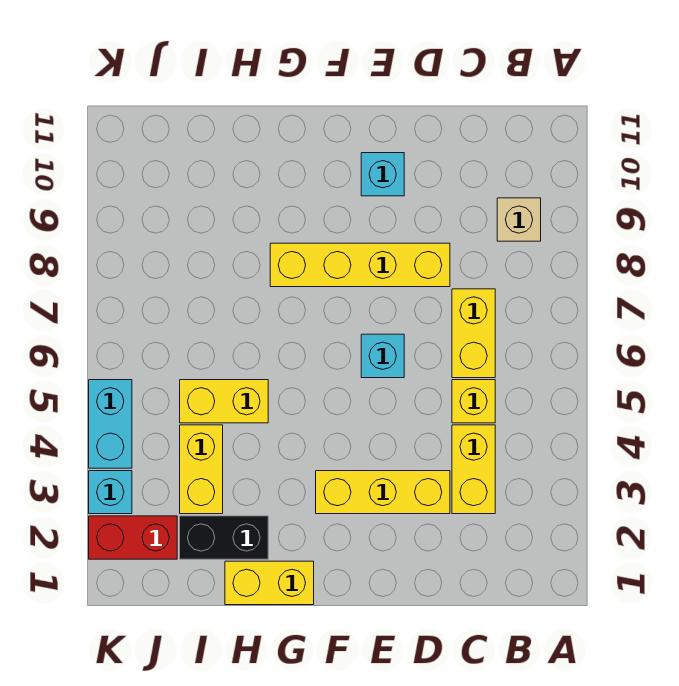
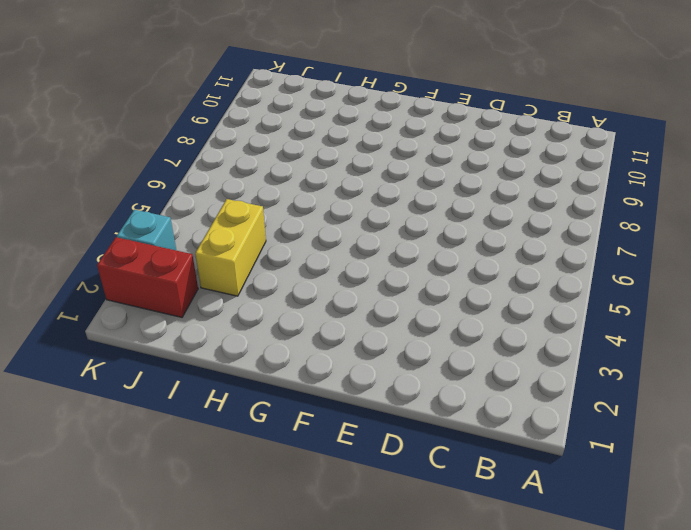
none -> tan brick B9 level 1
none -> yellow brick C3:C4 level 1
none -> yellow brick C5 level 1

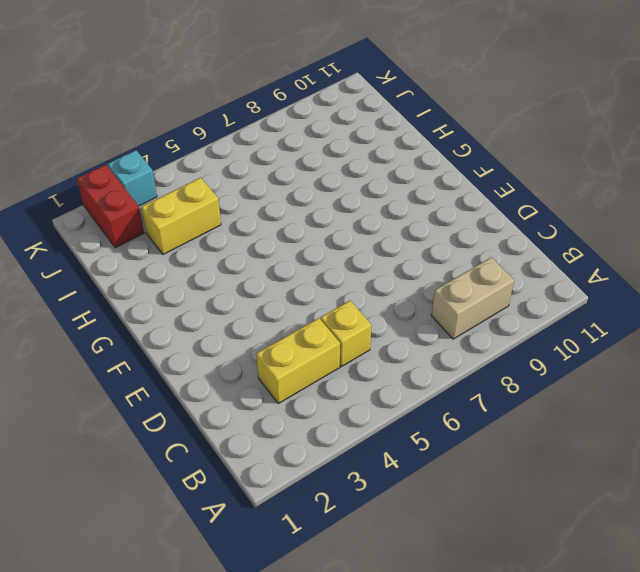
tan brick B8:B9 level 1 -> tan brick B9 level 1
none -> yellow brick C6:C7 level 1
none -> yellow brick D3:F3 level 1
none -> yellow brick D8:G8 level 1

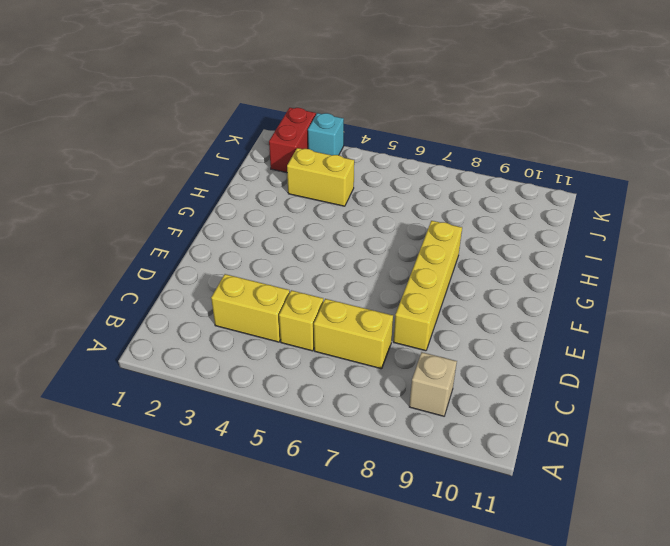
none -> yellow brick D3:F3 level 1
none -> cyan brick E6 level 1
none -> cyan brick E10 level 1

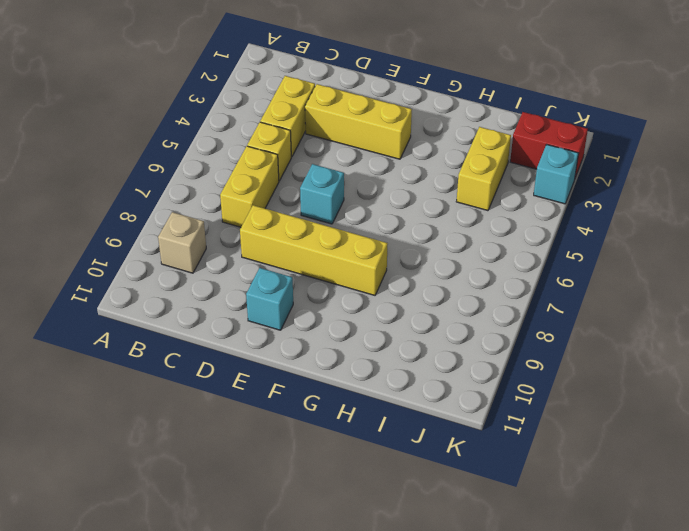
none -> yellow brick G1:H1 level 1
none -> black brick H2:I2 level 1
none -> yellow brick H5:I5 level 1

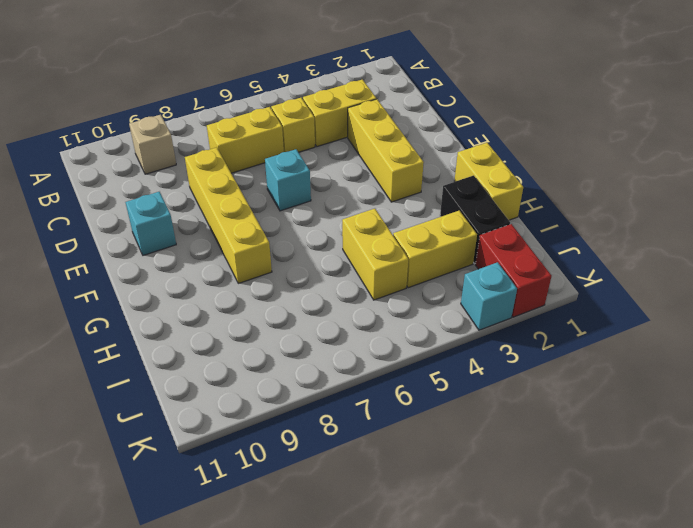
none -> cyan brick K4:K5 level 1

